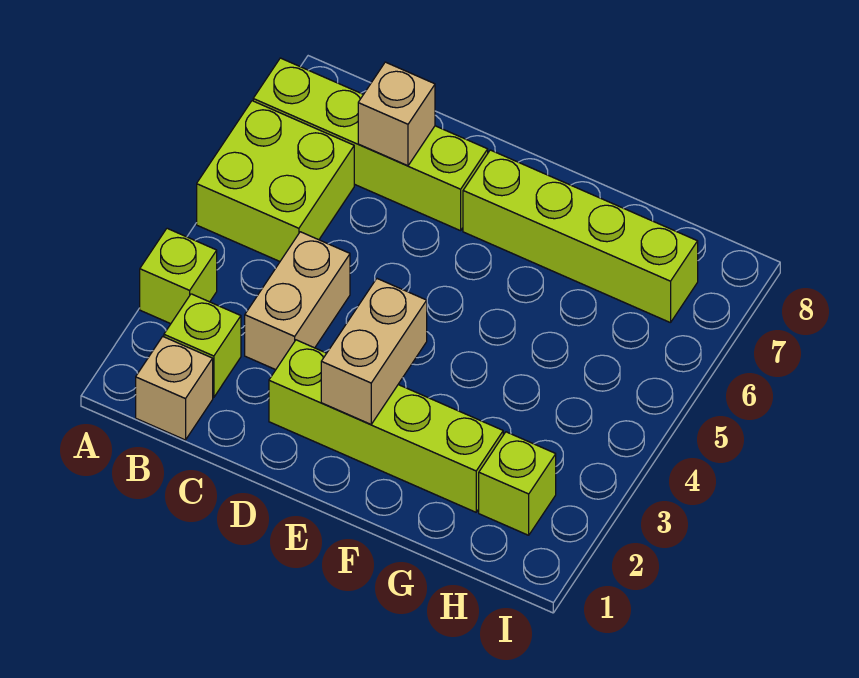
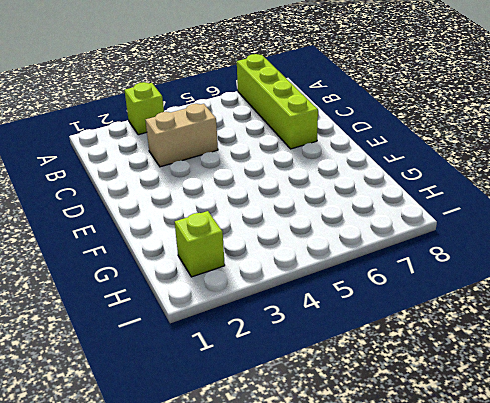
none -> lime brick A5:B6 level 1
none -> tan brick B1 level 1

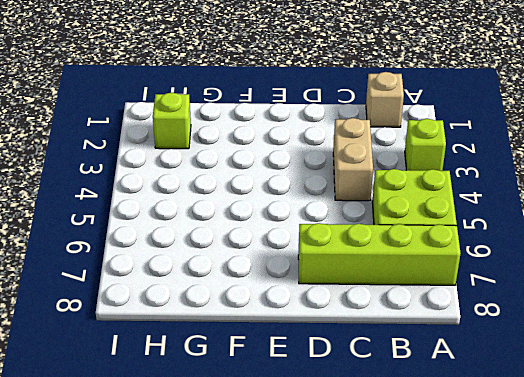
none -> lime brick B2 level 1
none -> lime brick D2:G2 level 1

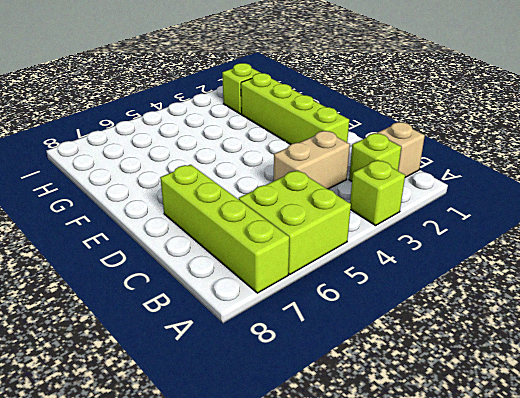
none -> lime brick E7:H7 level 1
none -> tan brick C7 level 2

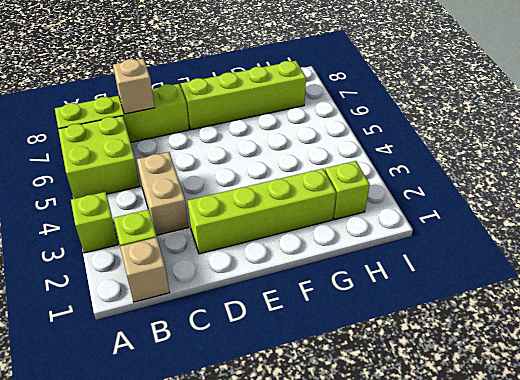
none -> tan brick E2:E3 level 2

